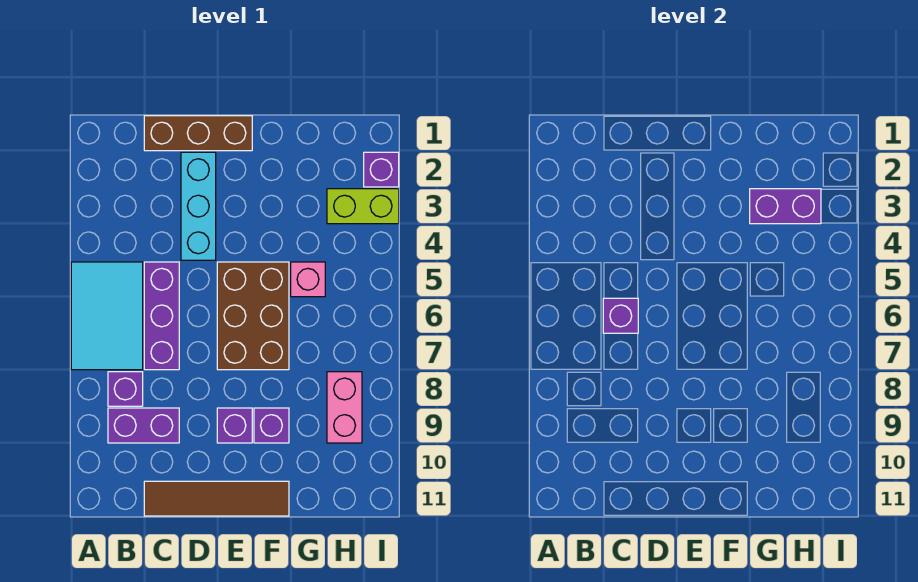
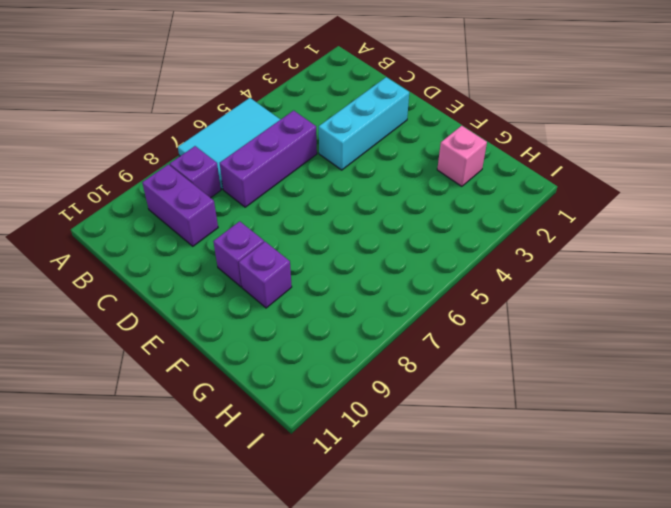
pink brick G2 level 1 -> pink brick G5 level 1
none -> brown brick C1:E1 level 1
none -> brown tile C11:F11 level 1
none -> brown brick E5:F7 level 1

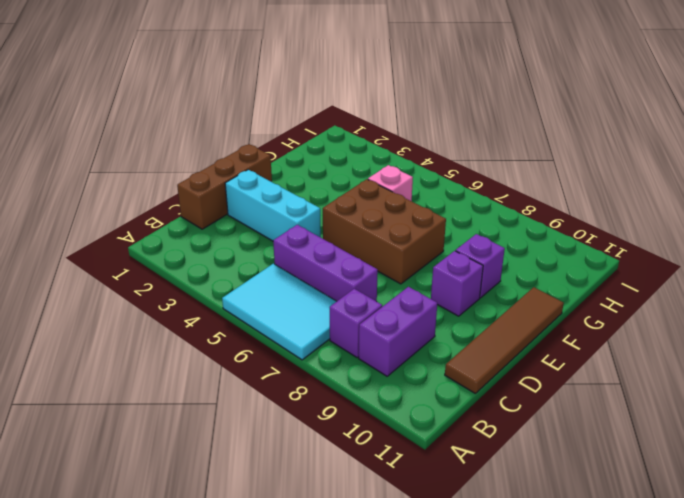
none -> lime brick H3:I3 level 1
none -> pink brick H8:H9 level 1
none -> purple brick I2 level 1

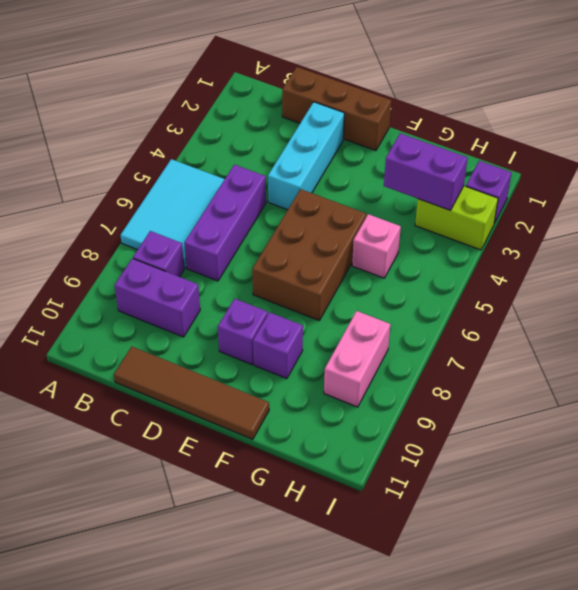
none -> purple brick C6 level 2

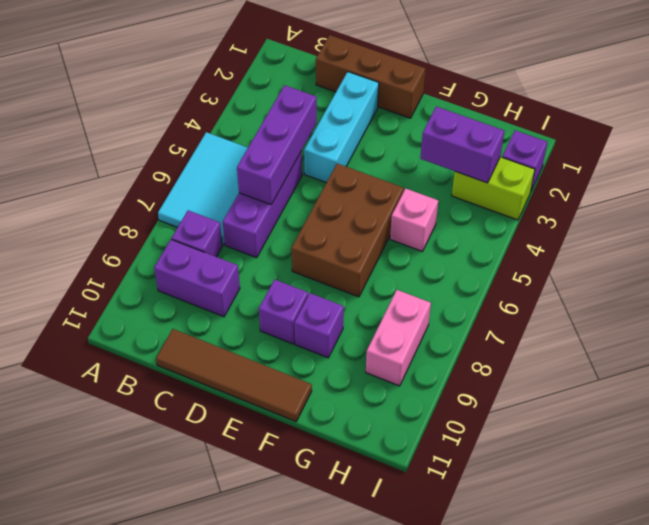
purple brick C4:C6 level 2 -> purple brick C6 level 2

